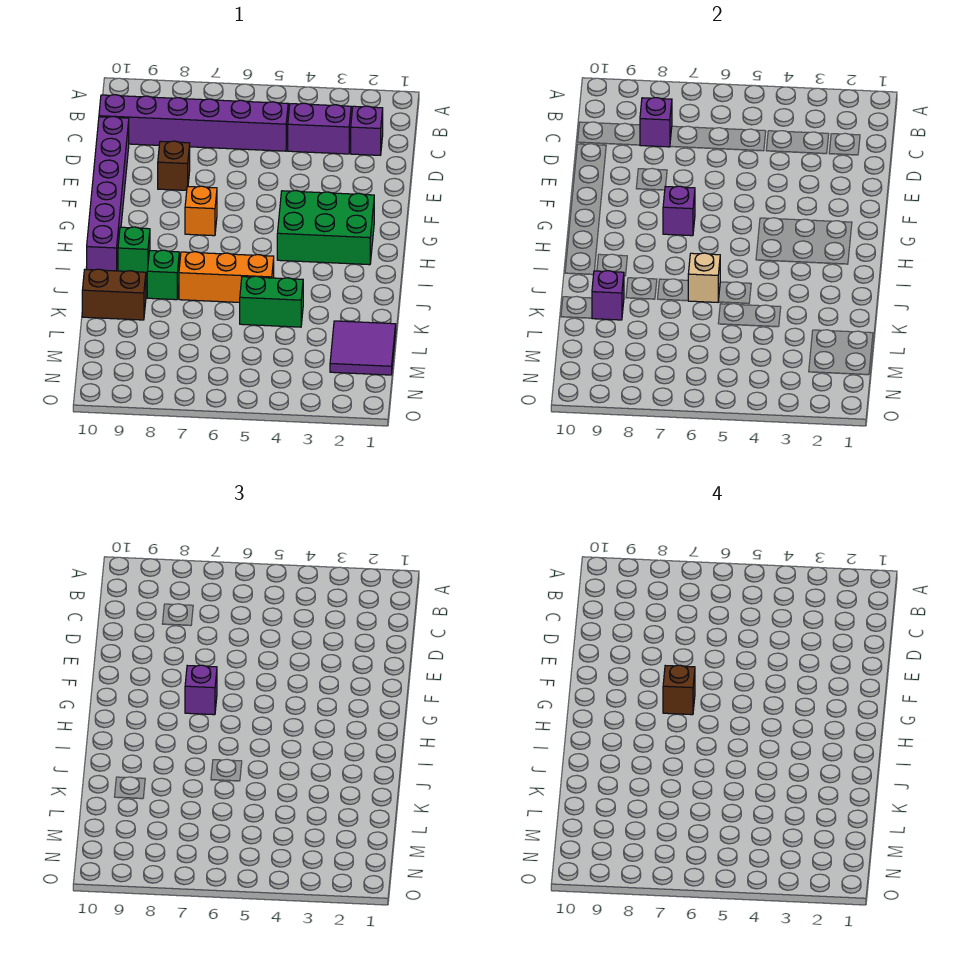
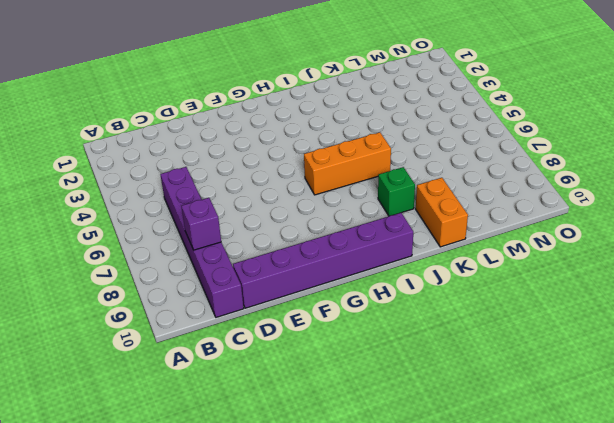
orange brick H6:J6 level 1 -> orange brick J5:J7 level 1
orange brick K9:K10 level 1 -> brown brick K9:K10 level 1
none -> purple brick C2 level 1
none -> purple brick C3:C4 level 1
none -> brown brick E8 level 1

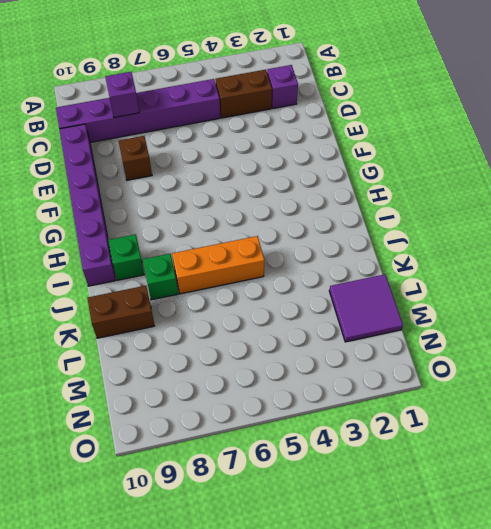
brown brick C3:C4 level 1 -> purple brick C3:C4 level 1
none -> green brick G2:H4 level 1
none -> orange brick G7 level 1
none -> green brick K4:K5 level 1

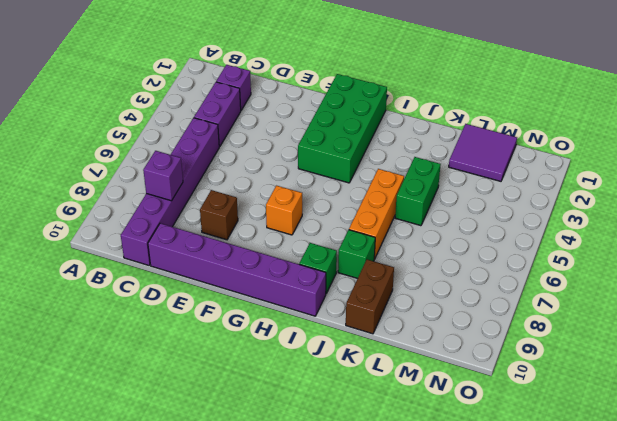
green brick G1:H4 level 1 -> green brick G2:H4 level 1
none -> purple brick G7 level 2
none -> tan brick J6 level 2
none -> purple brick K9 level 2

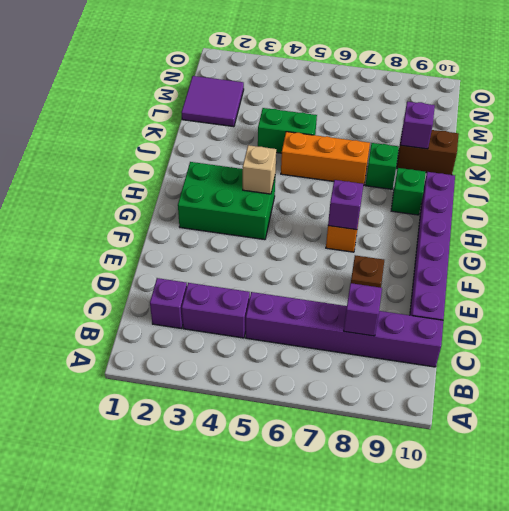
tan brick H4 level 2 -> tan brick J6 level 2
none -> purple brick G7 level 3
none -> brown brick G7 level 4

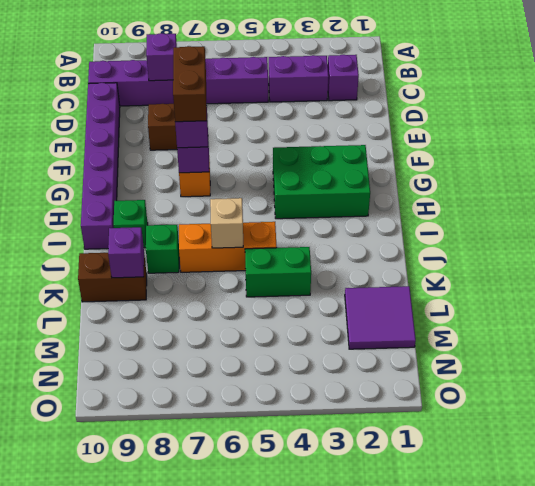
brown brick F7:G7 level 4 -> brown brick G7 level 4

